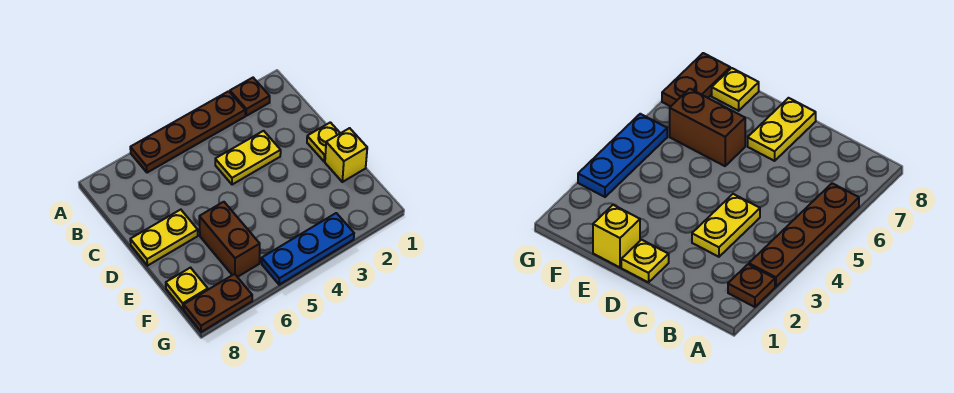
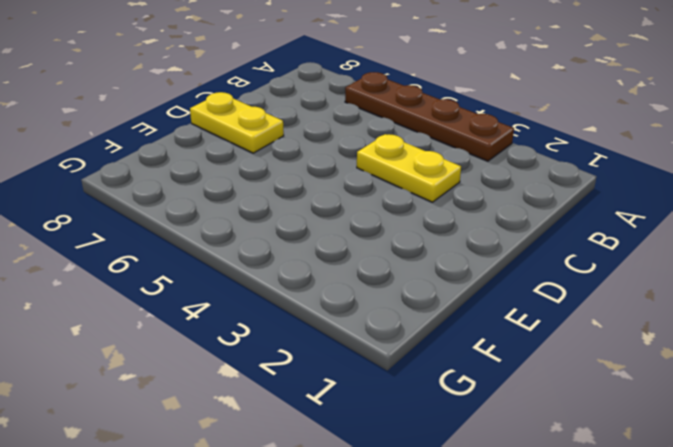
none -> brown plate A2 level 1
none -> yellow plate D1 level 1

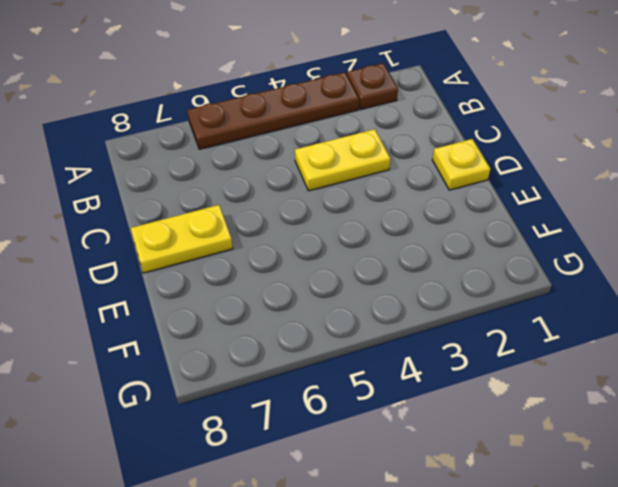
none -> yellow brick E1 level 1
none -> brown brick E6:F6 level 1

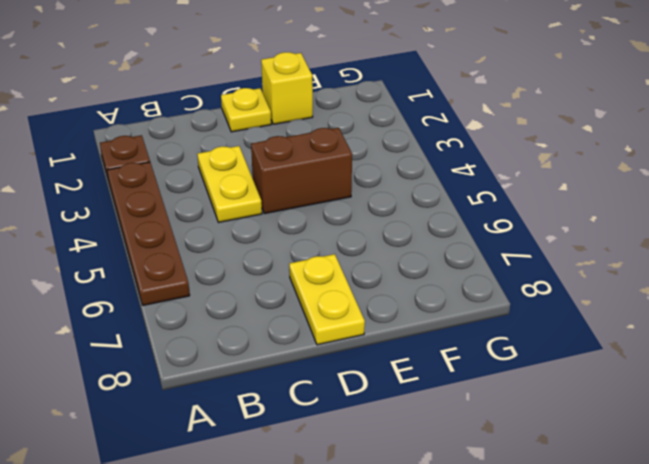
brown brick D4:E4 level 1 -> brown brick E6:F6 level 1
none -> yellow plate F8 level 1
none -> blue plate G3:G5 level 1

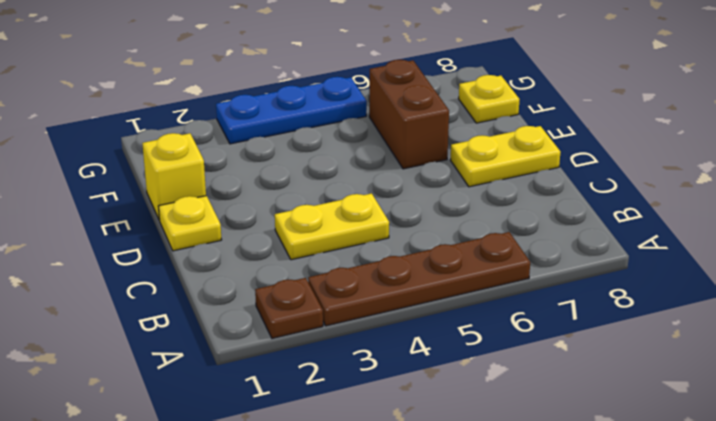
none -> brown plate G7:G8 level 1

